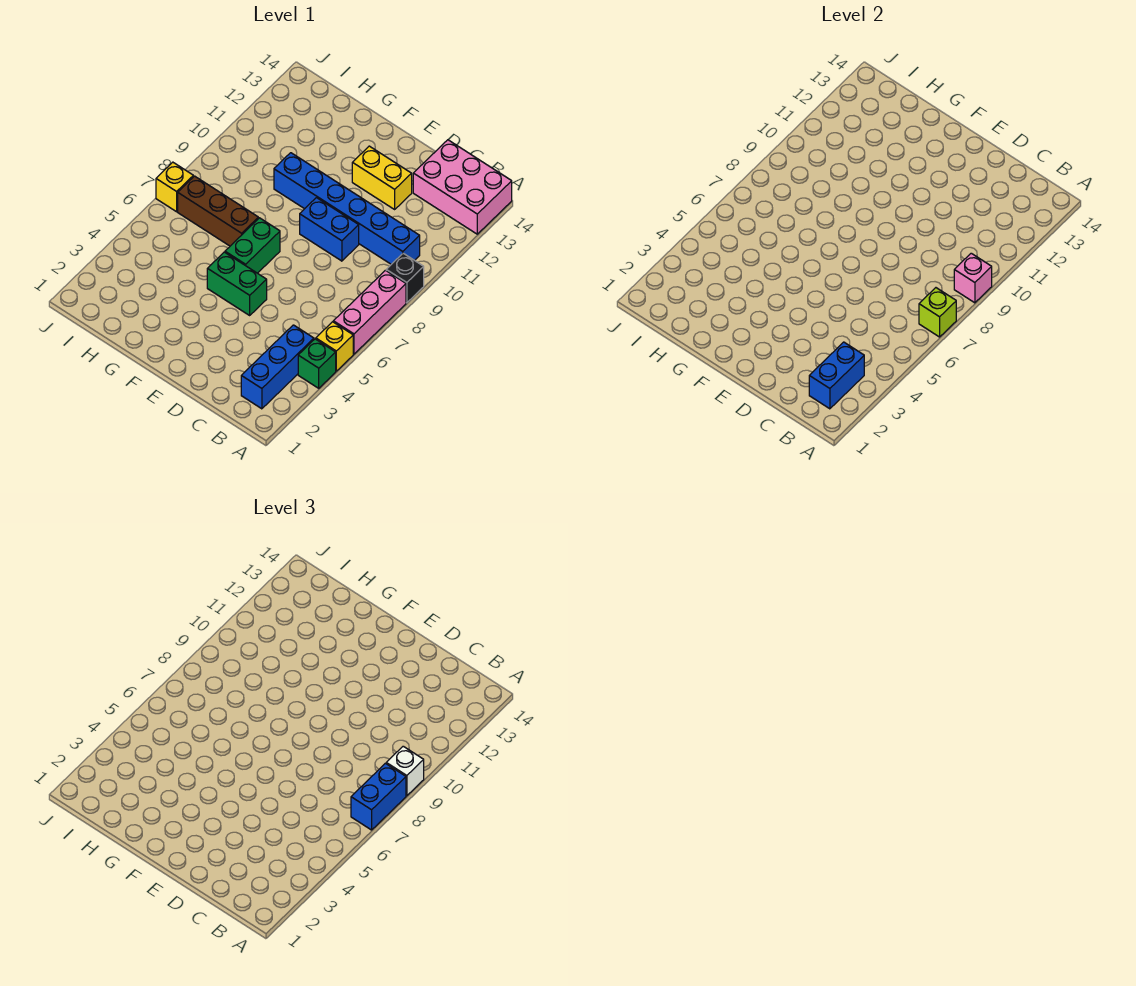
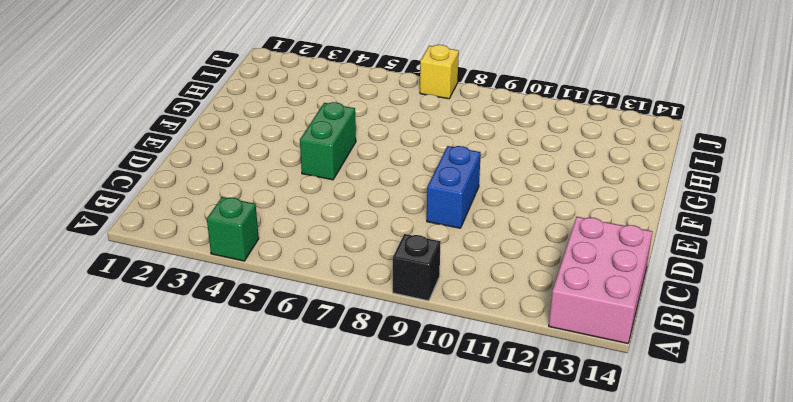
none -> yellow brick A5 level 1
none -> pink brick A6:A8 level 1
none -> blue brick B2:B4 level 1

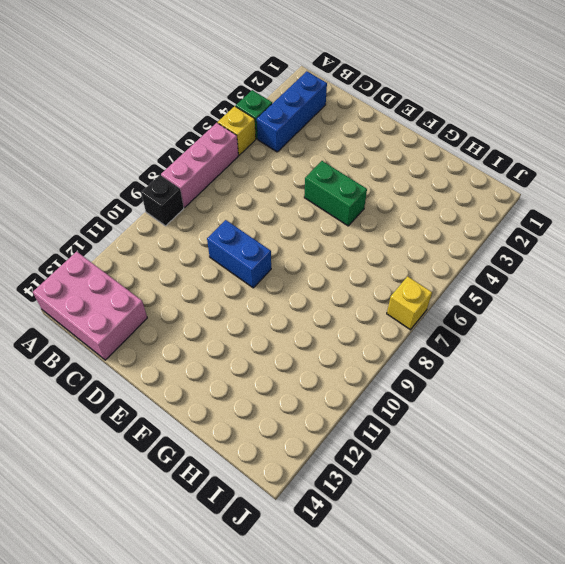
none -> blue brick B10:G10 level 1
none -> yellow brick D12:E12 level 1
none -> green brick F6:F7 level 1

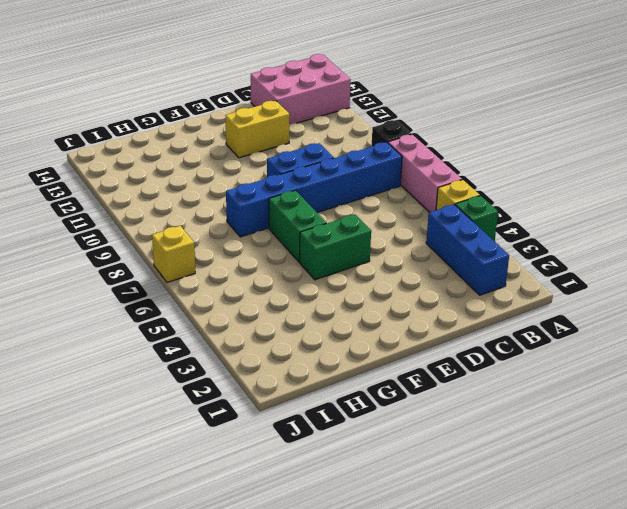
blue brick B8:G8 level 1 -> blue brick B10:G10 level 1
none -> brown brick G7:I7 level 1
none -> lime brick A7 level 2
none -> pink brick A9 level 2

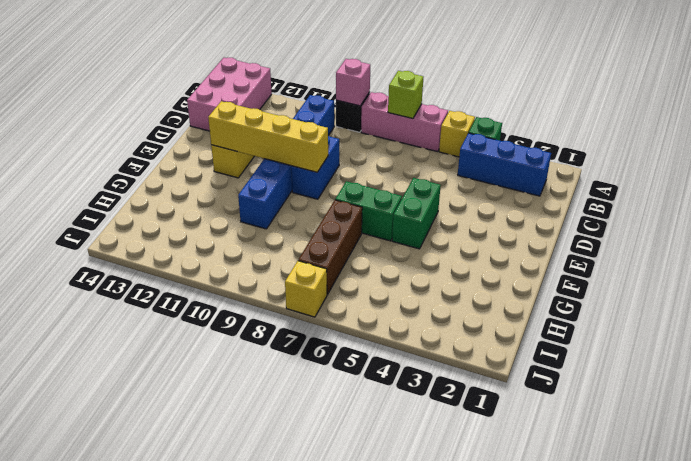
yellow brick E9:E12 level 2 -> none
none -> blue brick B2:B3 level 2
none -> blue brick A7:A8 level 3
none -> white brick A9 level 3

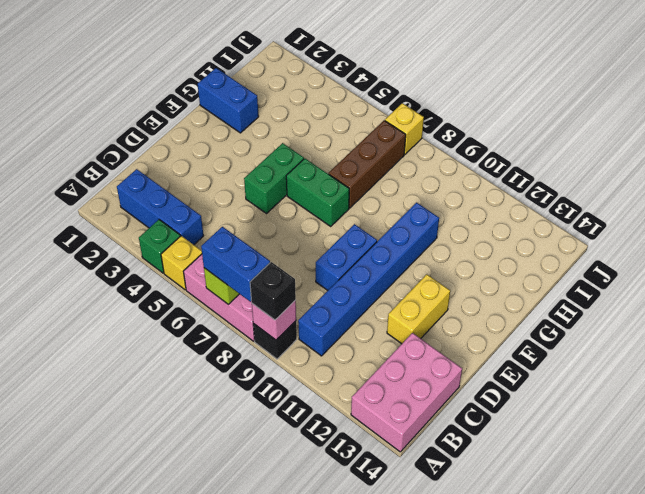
black brick A9 level 3 -> white brick A9 level 3
blue brick G1:G2 level 1 -> blue brick B2:B3 level 2

